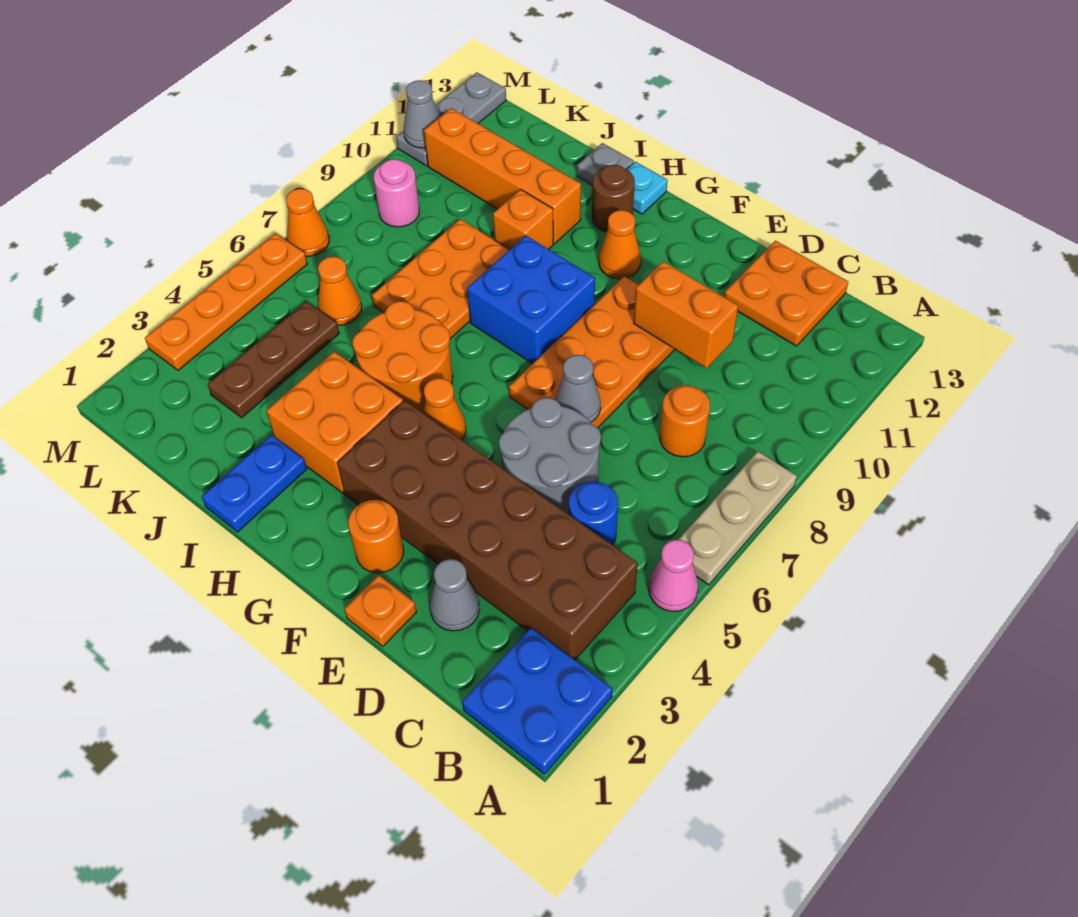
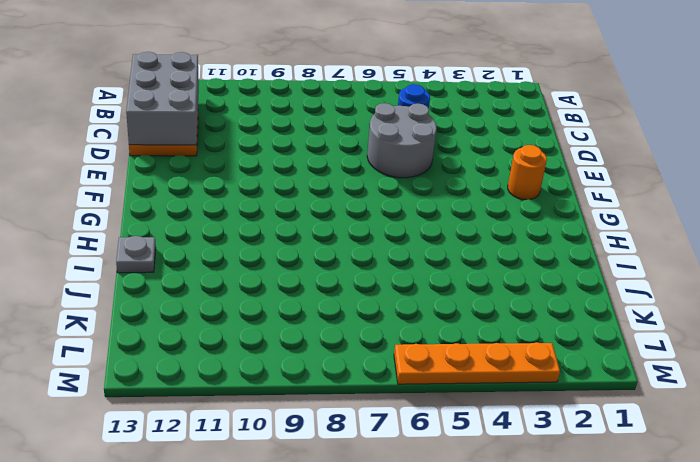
grey brick B12:D13 level 2 -> none
none -> blue plate A1:B2 level 1
none -> pink cone A5 level 1
none -> tan plate A6:A8 level 1
none -> brown brick B3:G4 level 1

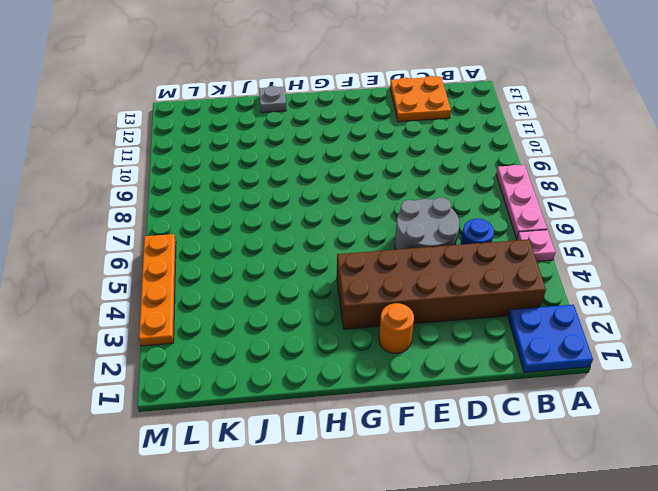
pink plate A5 level 1 -> pink cone A5 level 1
pink plate A6:A8 level 1 -> tan plate A6:A8 level 1
none -> orange round brick C8 level 1
none -> grey cone D2 level 1
none -> orange plate E1 level 1
none -> orange plate E7:F10 level 1

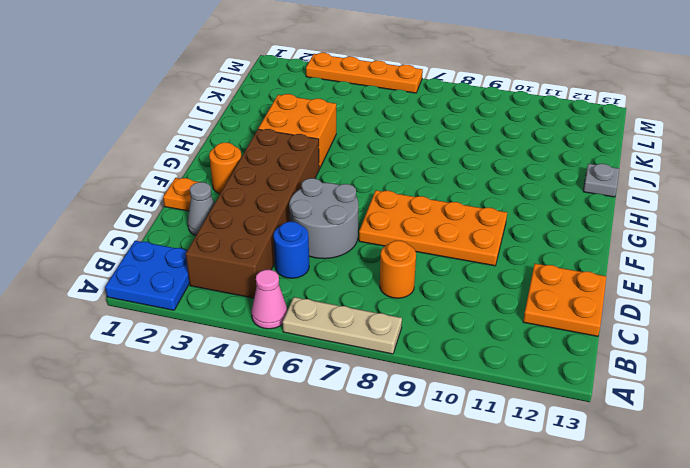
none -> orange cone G5 level 1
none -> blue brick G8:H9 level 1
none -> orange cone G11 level 1
none -> orange round brick H5:I6 level 1

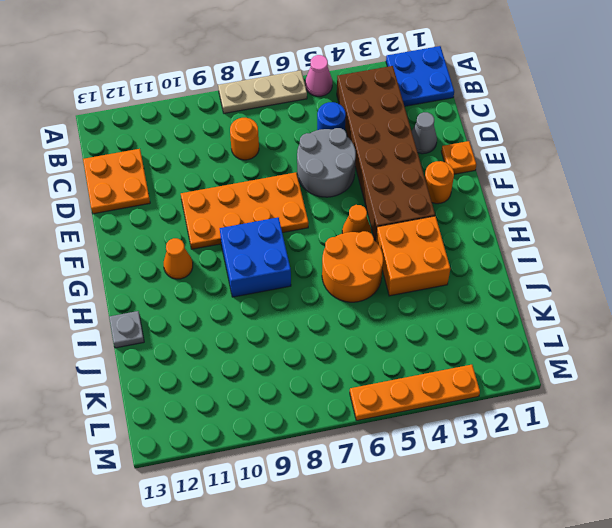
none -> brown round brick H12 level 1
none -> cyan plate H13 level 1
none -> blue plate I1:I2 level 1
none -> orange plate I7:J9 level 1

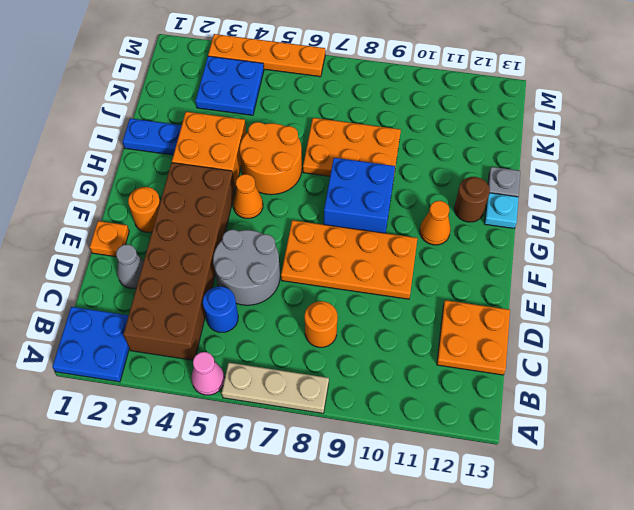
blue plate K3:L4 level 1 -> brown plate K3:K5 level 1
none -> orange brick I10 level 1
none -> orange brick I11:L11 level 1
none -> orange cone K6 level 1
none -> pink round brick L9 level 1

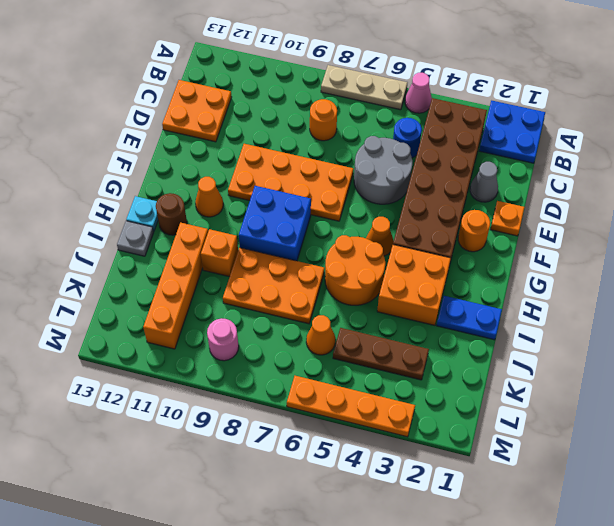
none -> orange cone M7 level 1
none -> grey plate M11:M13 level 1
none -> orange brick D10:E10 level 2
none -> grey cone E7 level 2

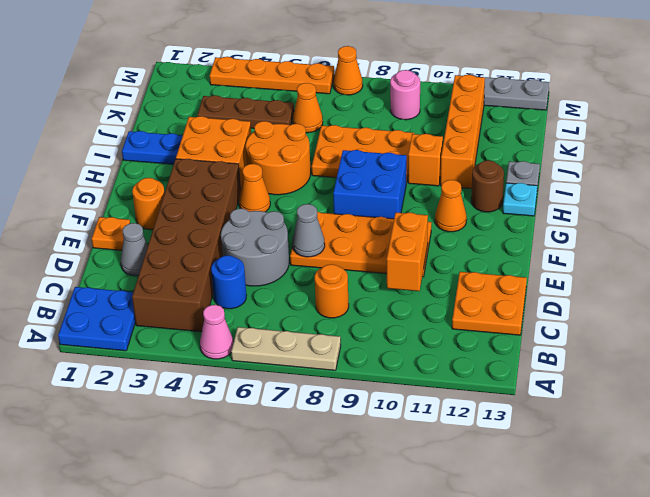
none -> grey cone M11 level 2

